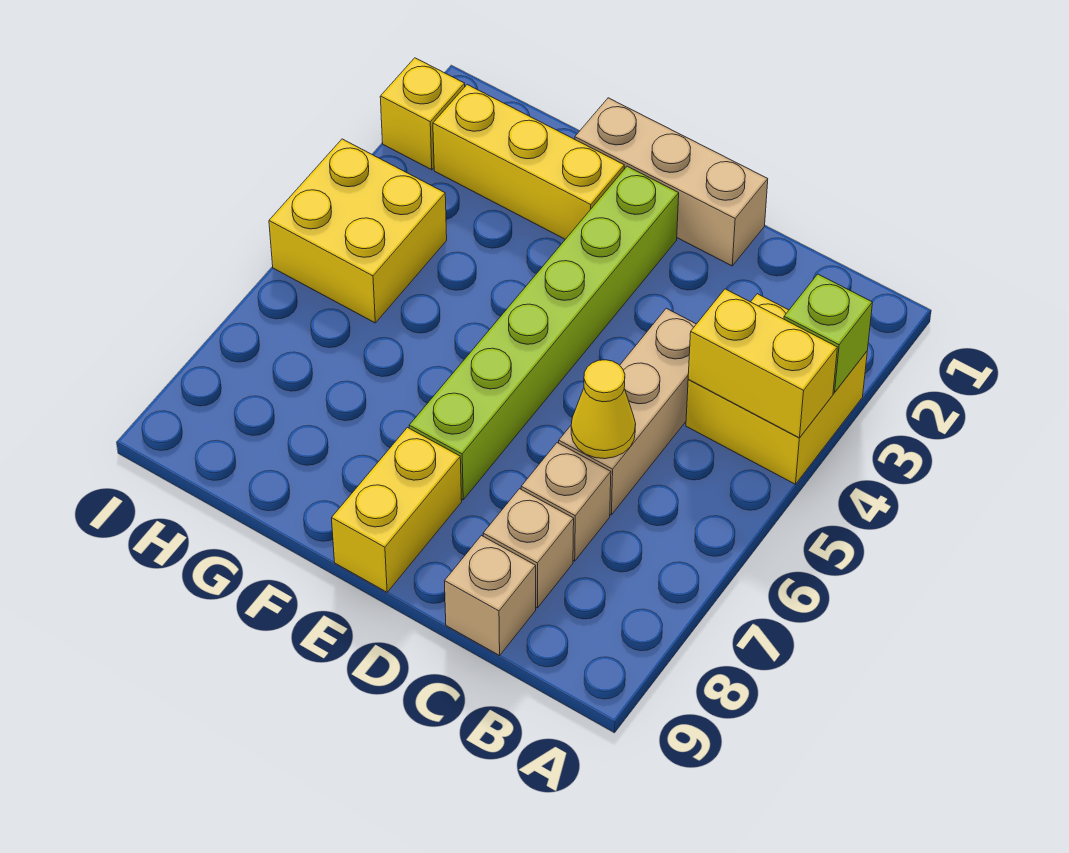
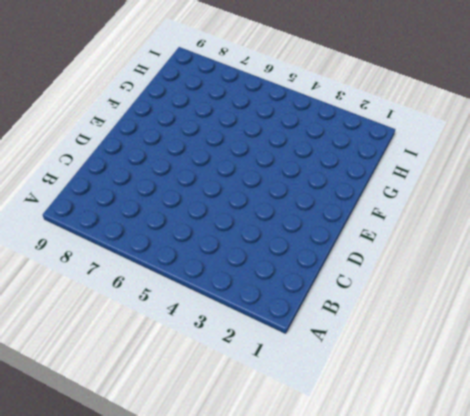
none -> yellow brick A3:B4 level 1
none -> tan brick C4:C6 level 1
none -> tan brick C7 level 1

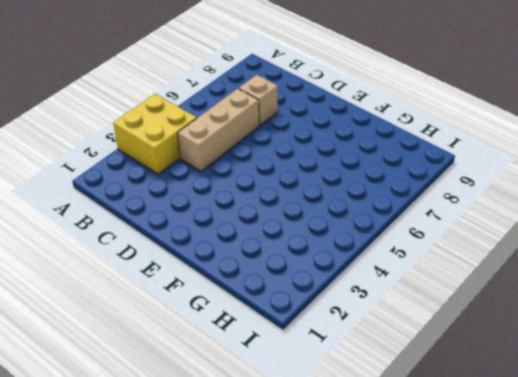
none -> tan brick C8 level 1
none -> tan brick C9 level 1
none -> tan brick D1:F1 level 1

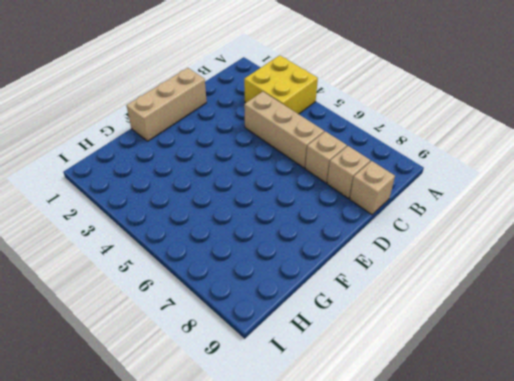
none -> lime brick E2:E7 level 1
none -> yellow brick E8:E9 level 1
none -> yellow brick F2:H2 level 1

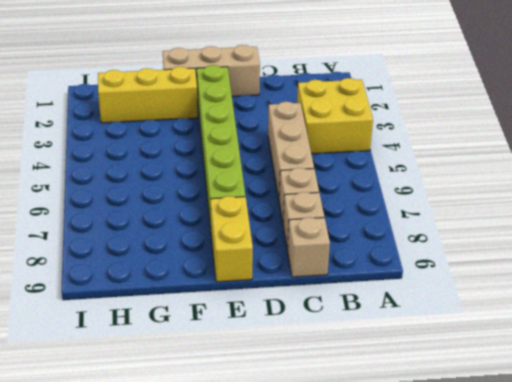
none -> yellow brick H4:I5 level 1
none -> yellow brick I2 level 1
none -> lime brick A3 level 2

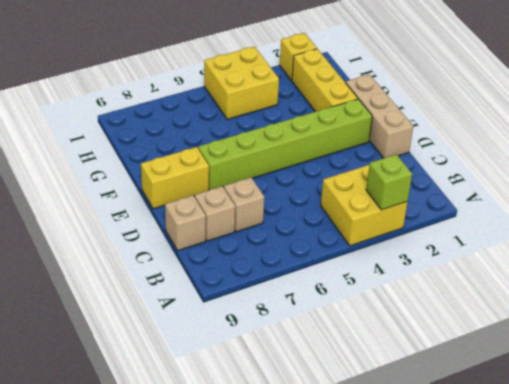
none -> tan brick C4:C6 level 1
none -> yellow brick A4:B4 level 2
none -> yellow cone C6 level 2

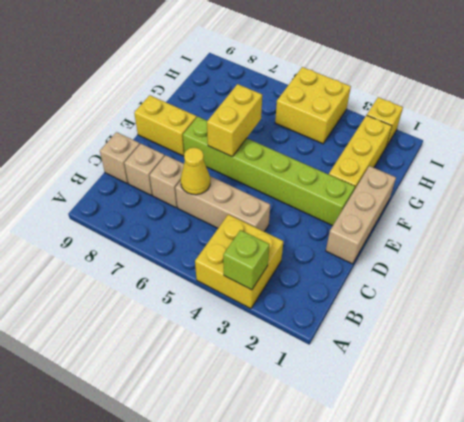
yellow brick E6:F6 level 2 -> yellow brick A4:B4 level 2

